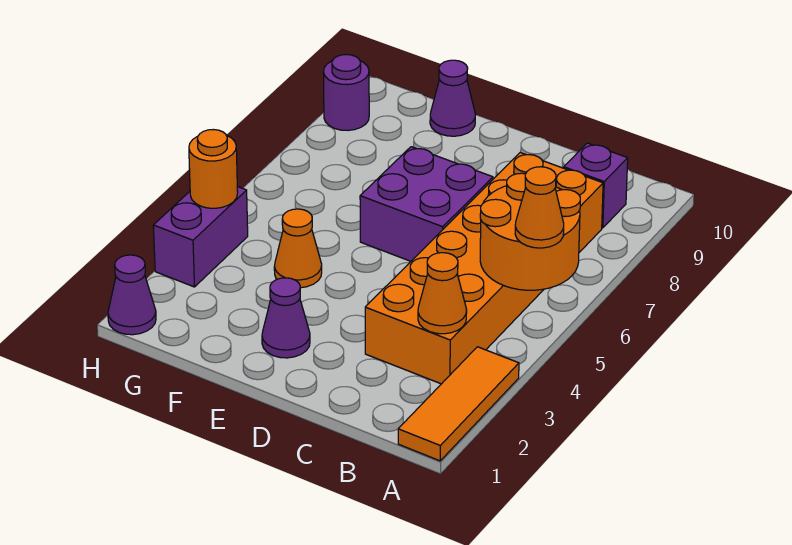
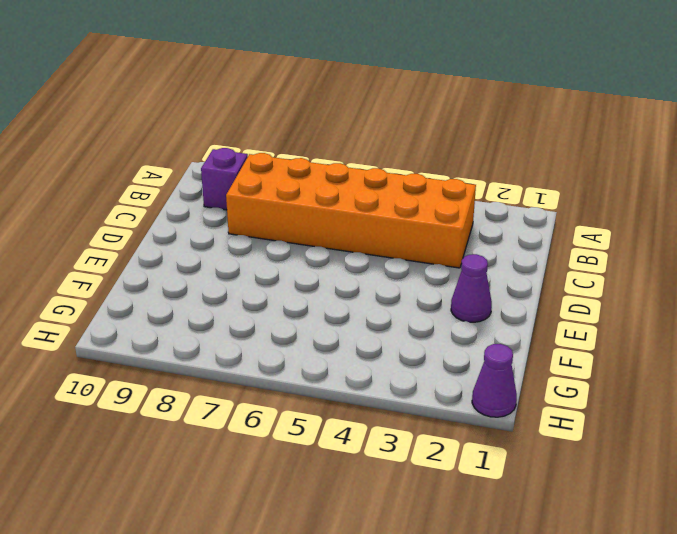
none -> orange tile A1:A3 level 1
none -> purple brick D6:E7 level 1
none -> orange cone F4 level 1

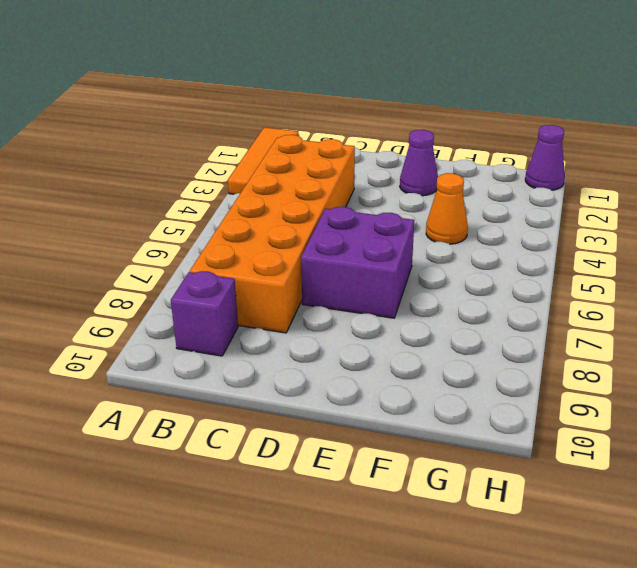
none -> purple cone F10 level 1
none -> purple brick H3:H4 level 1
none -> purple round brick H9 level 1

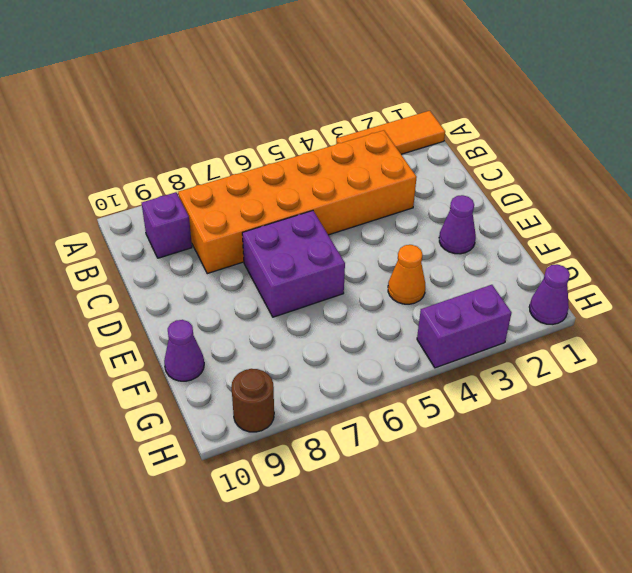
brown round brick H9 level 1 -> purple round brick H9 level 1
none -> orange round brick A5:B6 level 2
none -> orange cone B3 level 2
none -> orange round brick H4 level 2

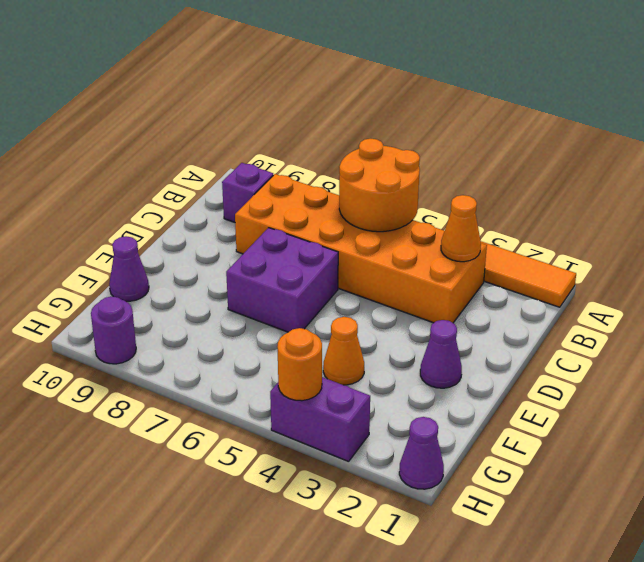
none -> orange cone A5 level 3

